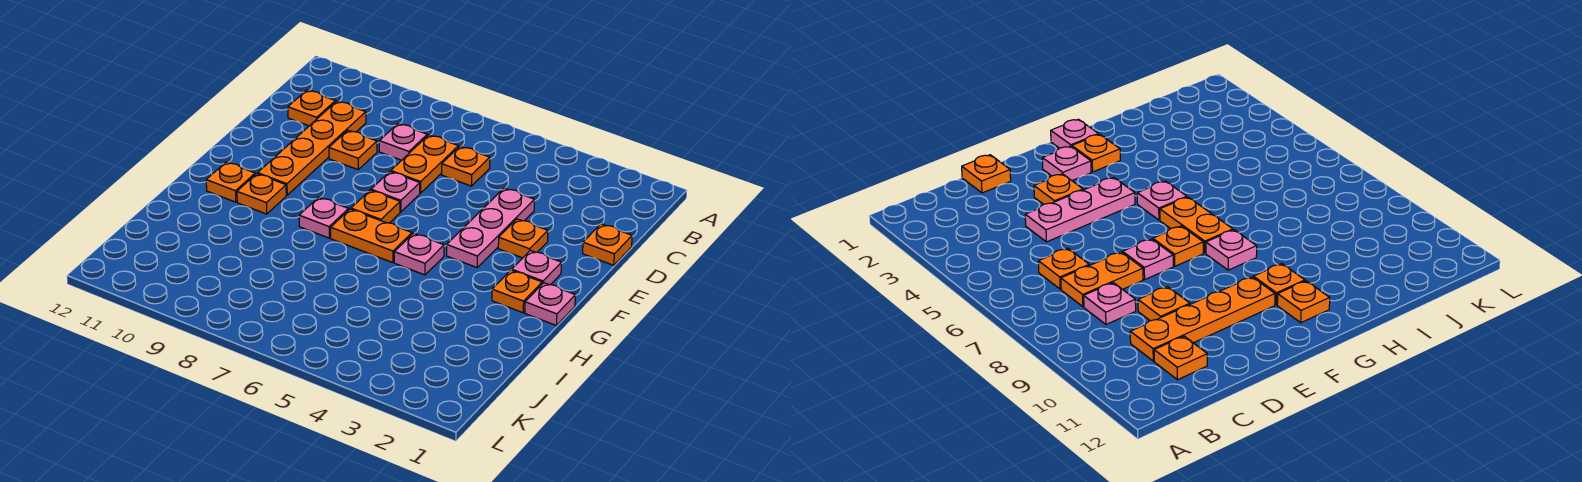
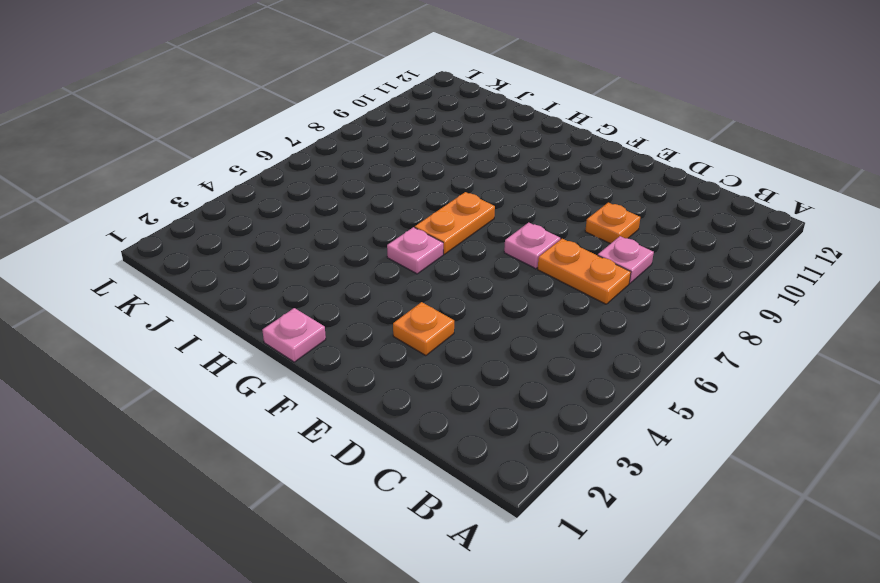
none -> orange plate C6 level 1
none -> orange plate C10:F10 level 1
none -> orange plate C11 level 1

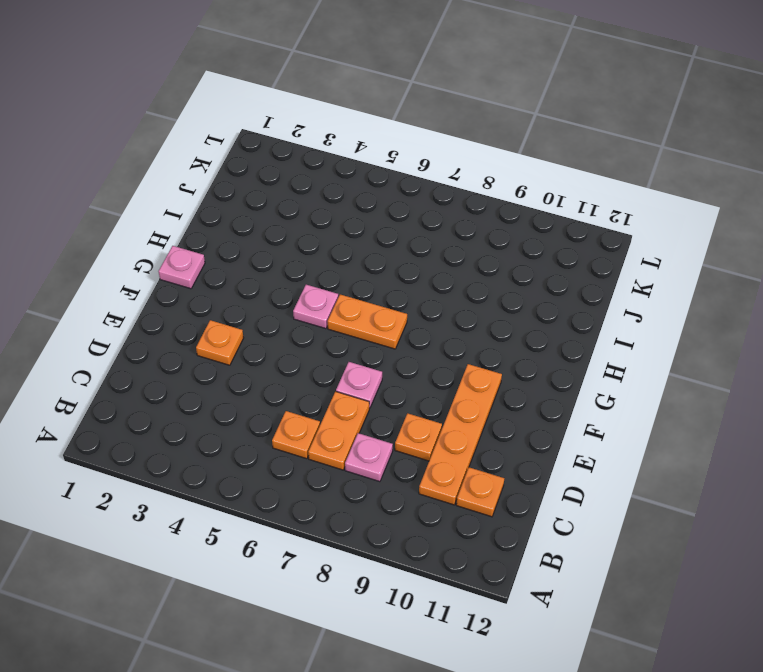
none -> orange plate D1 level 1
none -> pink plate D4:F4 level 1
none -> pink plate F2 level 1

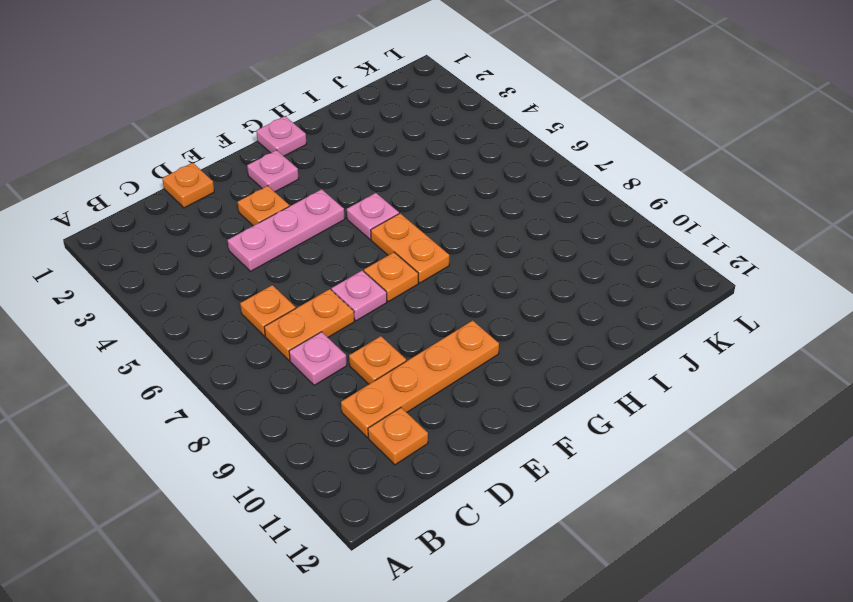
none -> orange plate G2 level 1
none -> pink plate G8 level 1
none -> orange plate G10 level 1

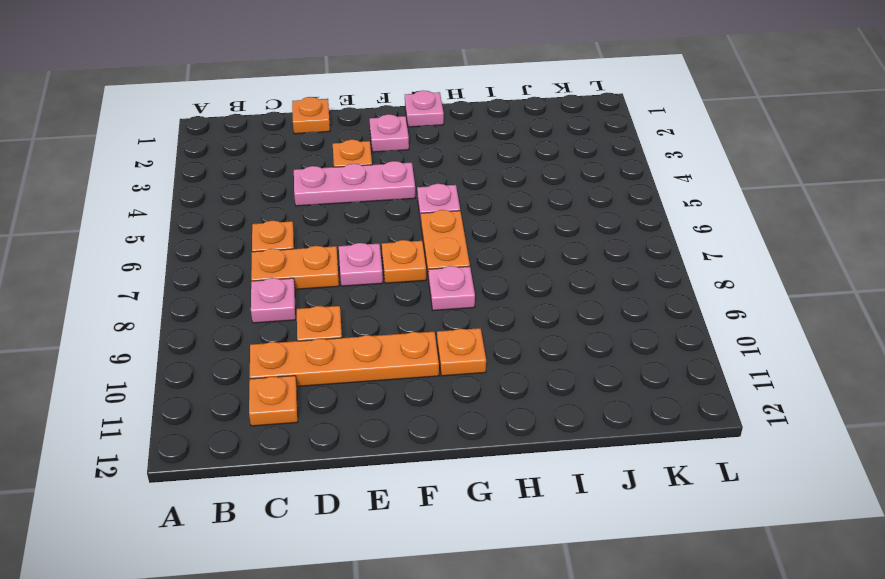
none -> orange plate G2 level 1
none -> orange plate G11 level 1

